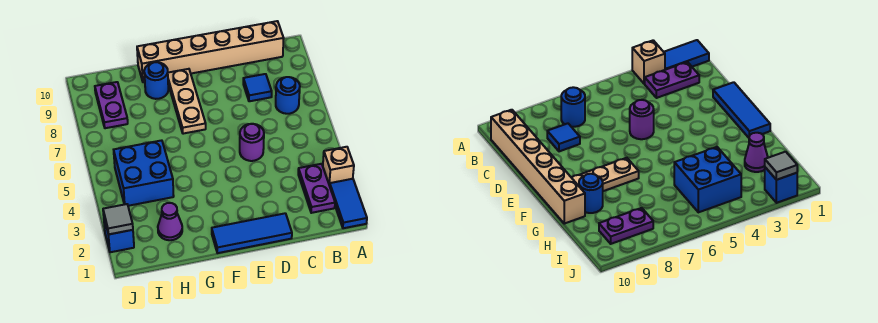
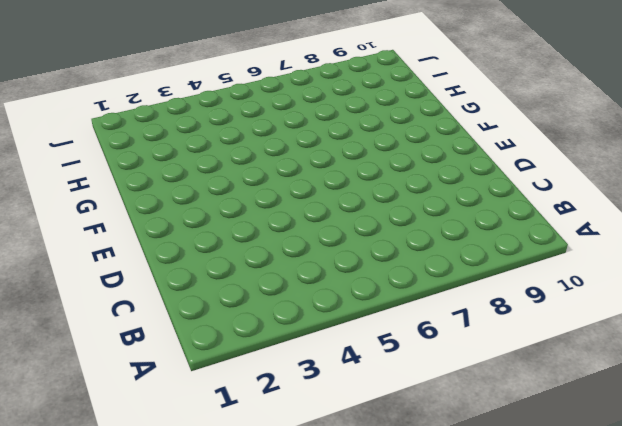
none -> blue tile A1:A2 level 1
none -> tan brick A3 level 1
none -> purple plate B2:B3 level 1

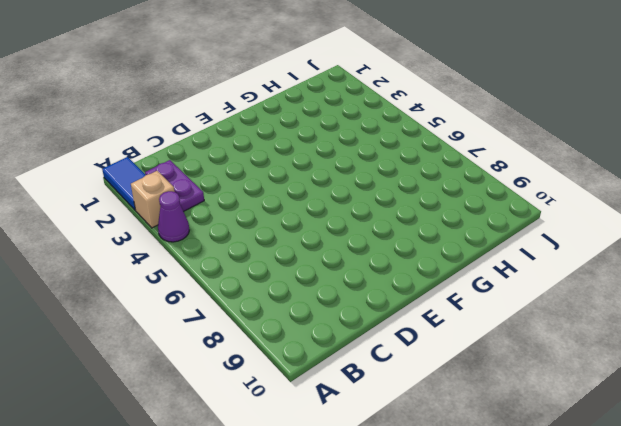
purple cone A4 level 1 -> purple cone H2 level 1
none -> blue round brick B7 level 1
none -> tan brick B10:G10 level 1
none -> blue tile C8 level 1

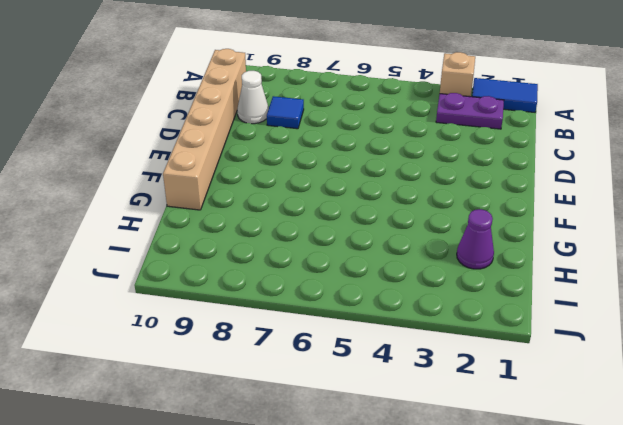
white cone C9 level 1 -> none
none -> blue round brick B7 level 1
none -> blue tile D1:F1 level 1
none -> purple round brick D5 level 1

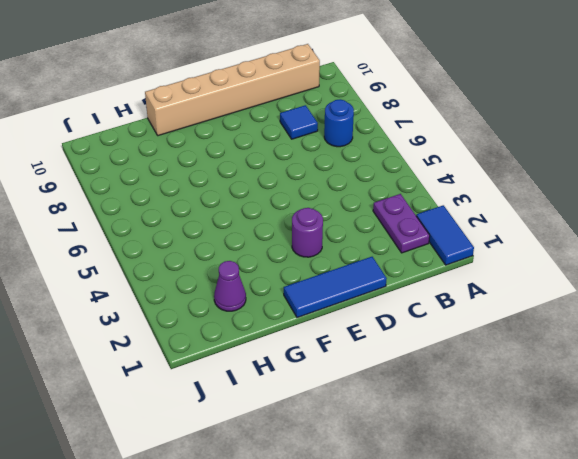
purple round brick E3 level 1 -> purple round brick D5 level 1
none -> tan brick A3 level 1
none -> tan plate F7:F9 level 1
none -> blue round brick G9 level 1

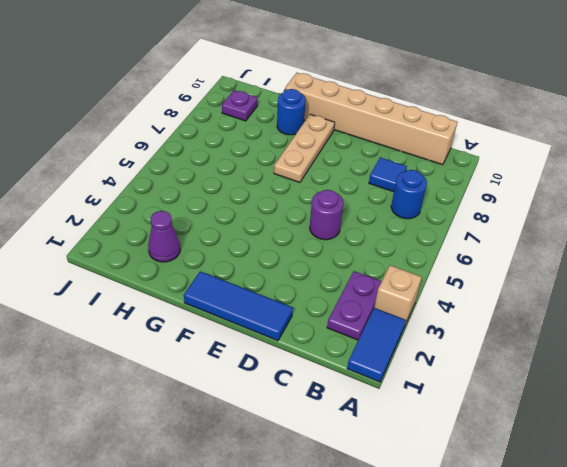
purple plate I9 level 1 -> purple plate I8:I9 level 1
none -> blue brick H4:I5 level 1
none -> blue brick J2 level 1
none -> grey tile J2 level 2

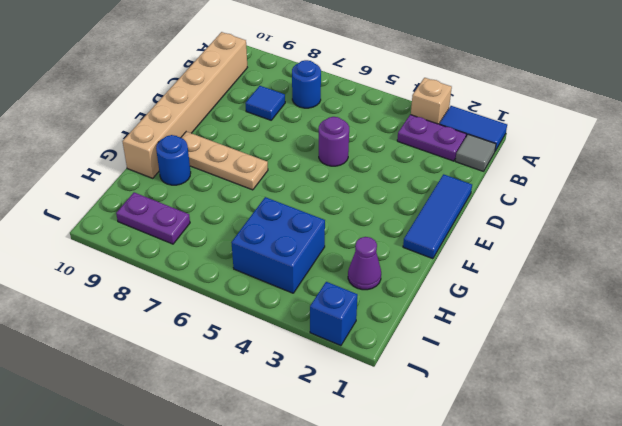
grey tile B1 level 1 -> grey tile J2 level 2

